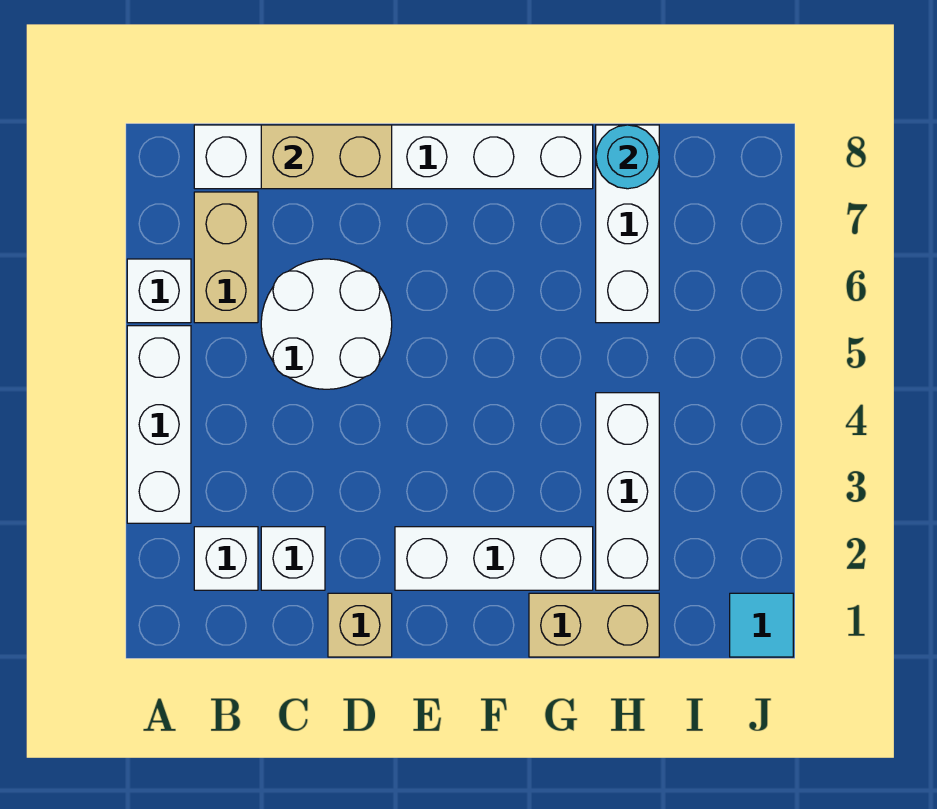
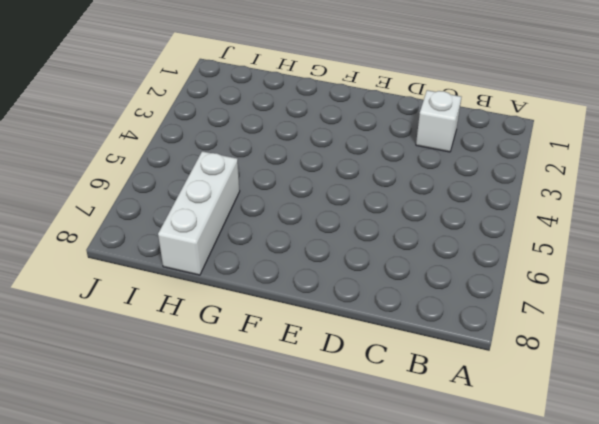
none -> white brick A3:A5 level 1
none -> white brick A6 level 1
none -> white brick B2 level 1

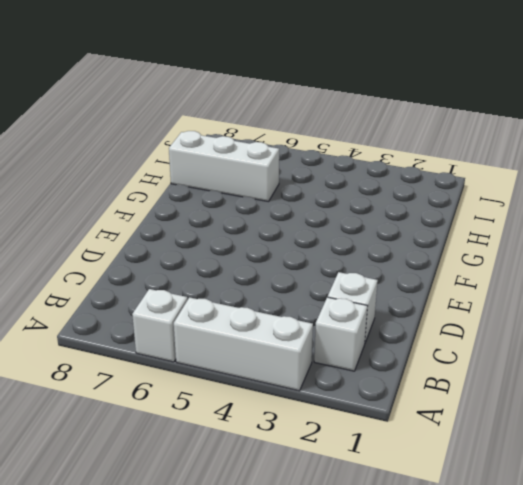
none -> tan brick B6:B7 level 1
none -> white brick B8:G8 level 1
none -> white round brick C5:D6 level 1

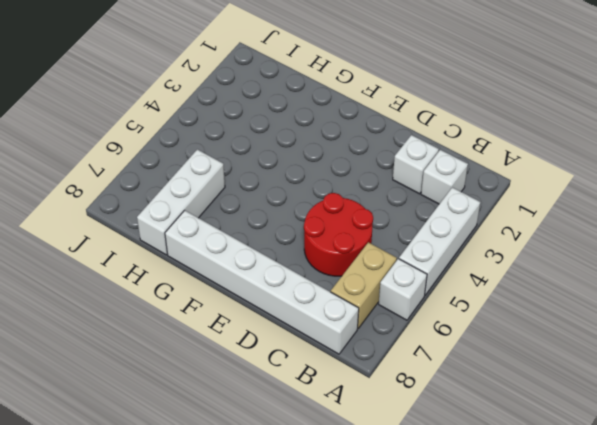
red round brick C5:D6 level 1 -> white round brick C5:D6 level 1
none -> tan brick D1 level 1
none -> white brick E2:G2 level 1
none -> tan brick G1:H1 level 1

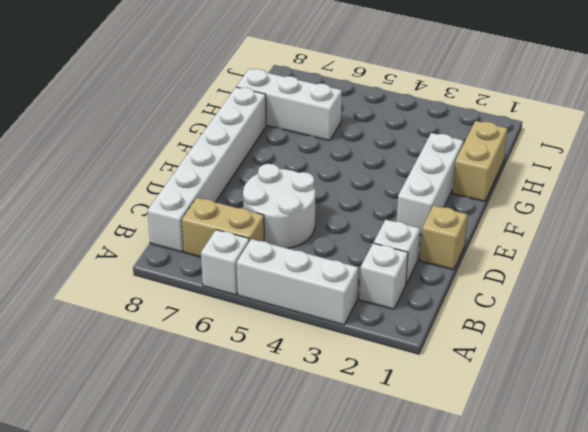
none -> white brick H2:H4 level 1
none -> cyan tile J1 level 1
none -> tan brick C8:D8 level 2

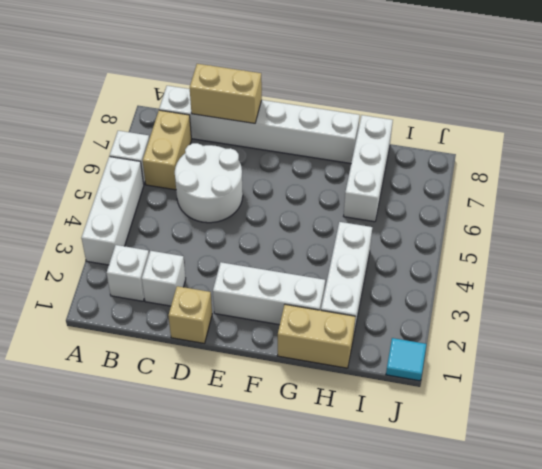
none -> cyan round brick H8 level 2

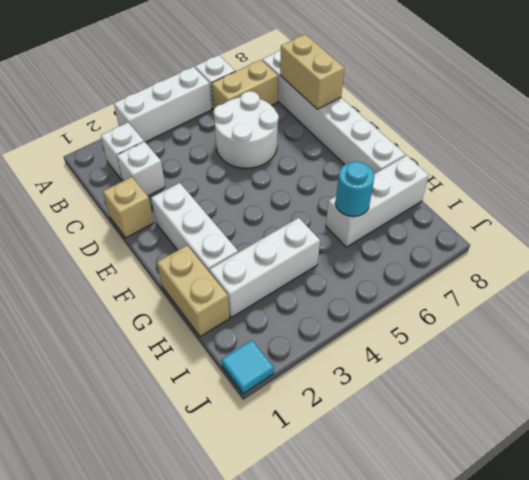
cyan round brick H6 level 2 -> cyan round brick H8 level 2

